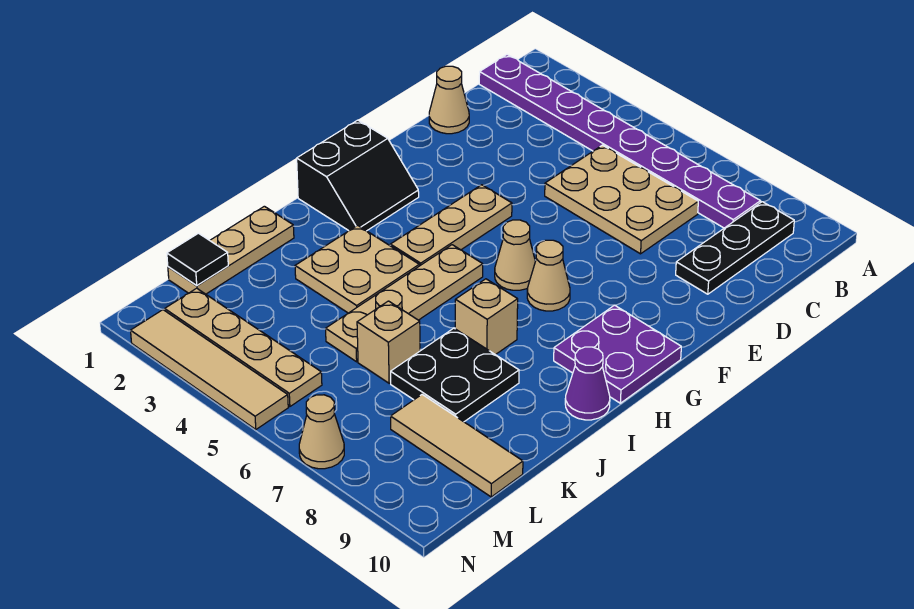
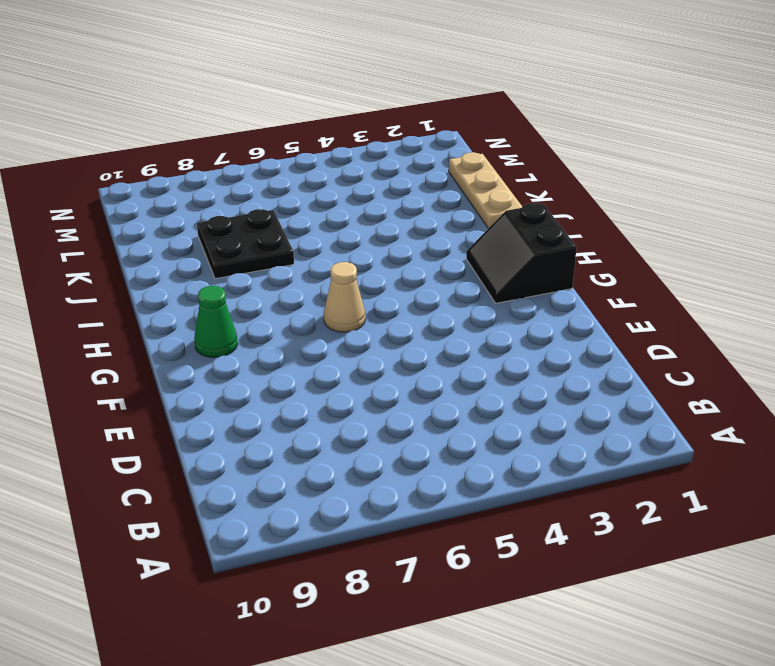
green cone G9 level 1 -> purple plate G9:H10 level 1
none -> purple plate B1:B8 level 1
none -> black plate B9:D9 level 1
none -> tan plate C5:D7 level 1

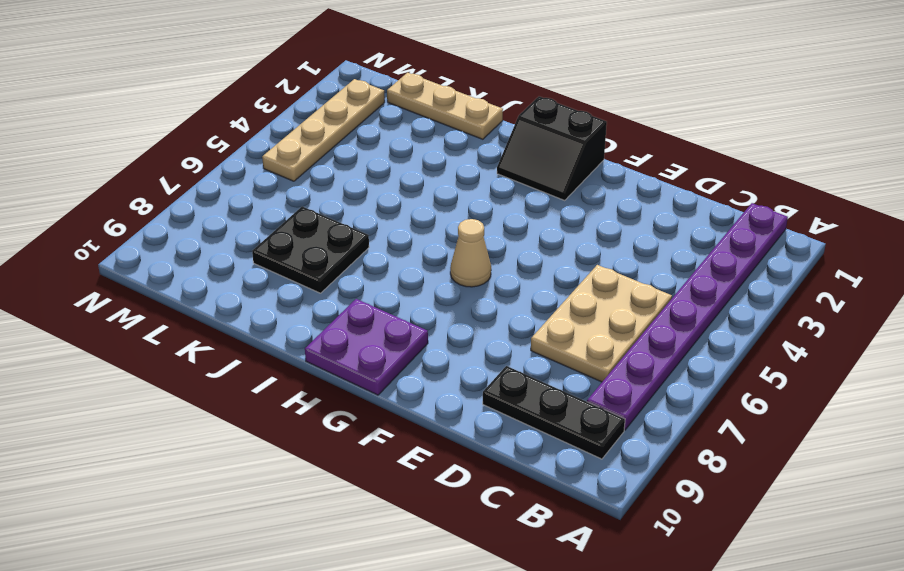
none -> tan cone D1 level 1
none -> tan plate F4:H4 level 1
none -> tan cone G7 level 1

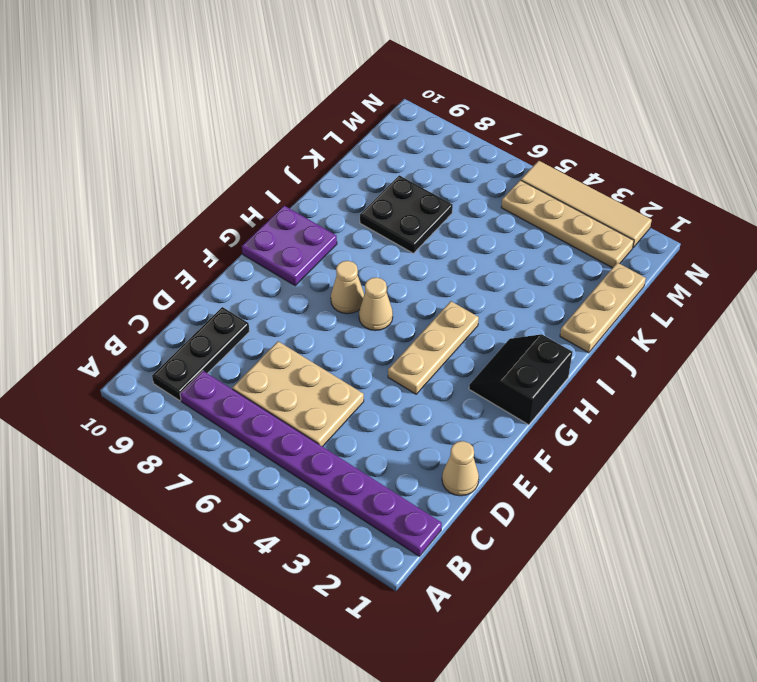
none -> tan plate H5:K5 level 1
none -> tan plate I3:J4 level 1
none -> tan brick I7 level 1

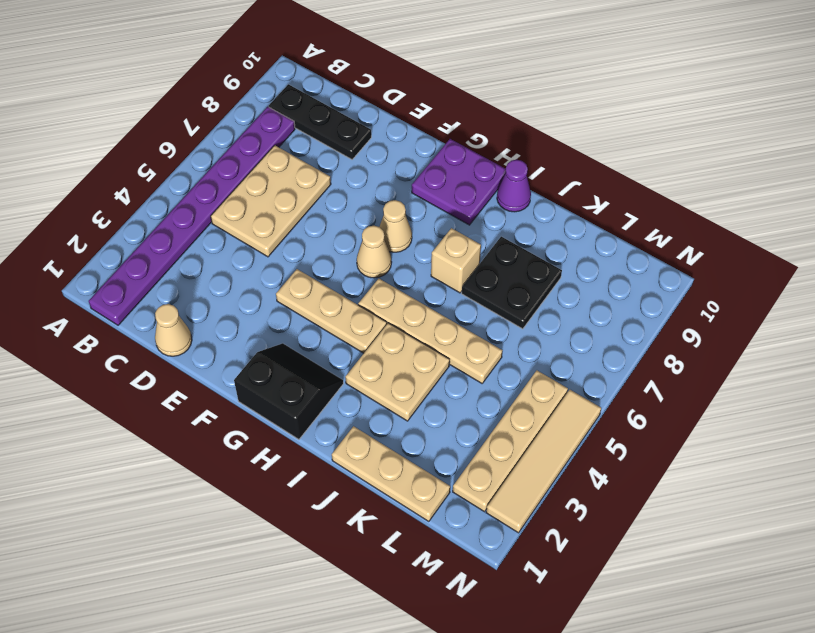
none -> tan brick K6 level 1
none -> tan tile L8:L10 level 1
none -> tan cone N7 level 1

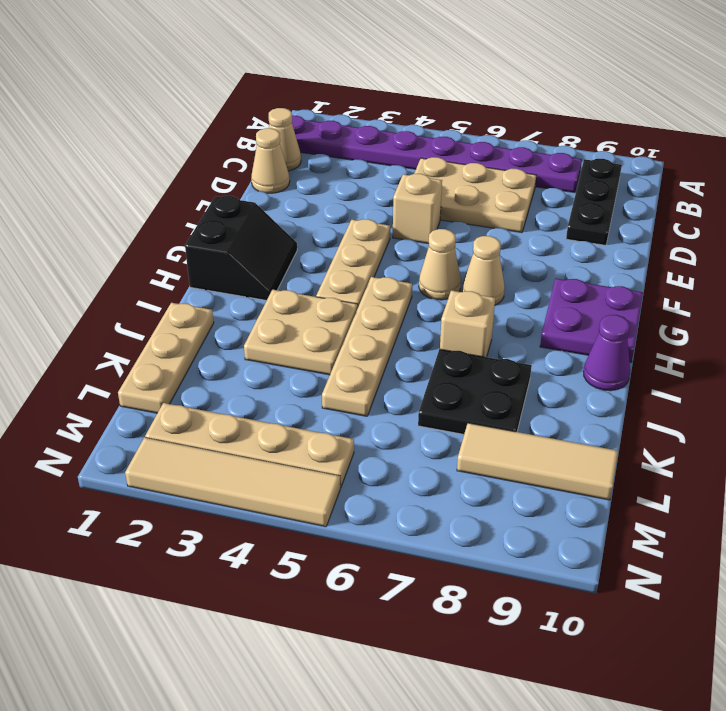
tan cone C1 level 1 -> tan cone N7 level 1
tan brick E5 level 1 -> tan brick K6 level 1
none -> black tile L1 level 2

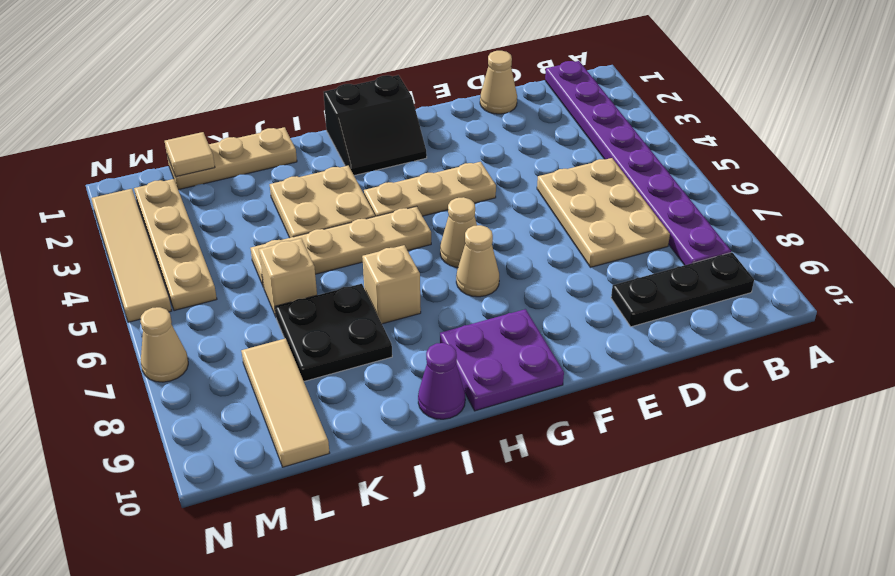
tan tile L1 level 2 -> black tile L1 level 2

